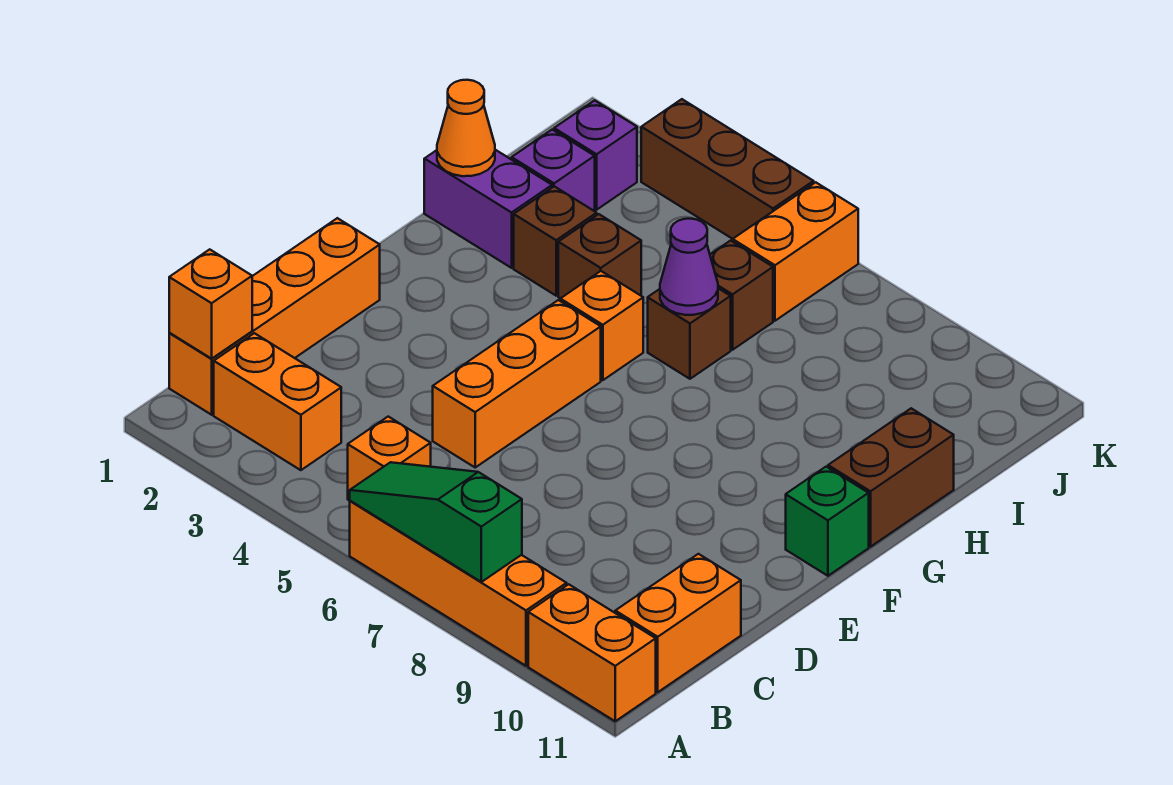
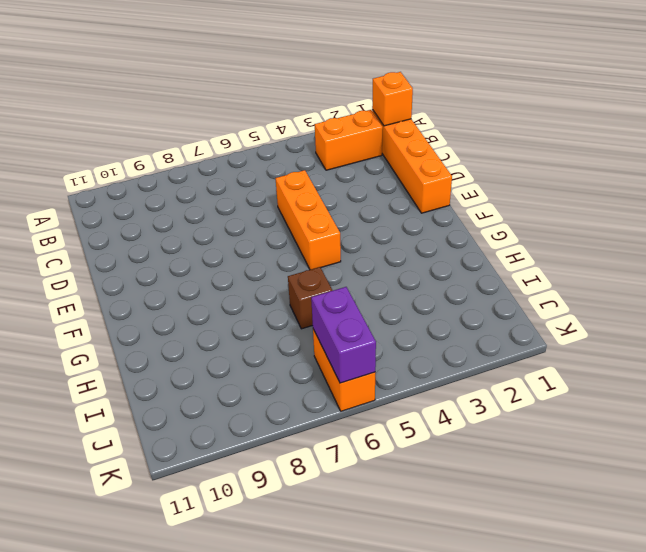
purple brick J6:K6 level 2 -> purple brick H1:H2 level 1
none -> orange brick A6:A9 level 1
none -> orange brick A10:A11 level 1
none -> orange brick B5 level 1

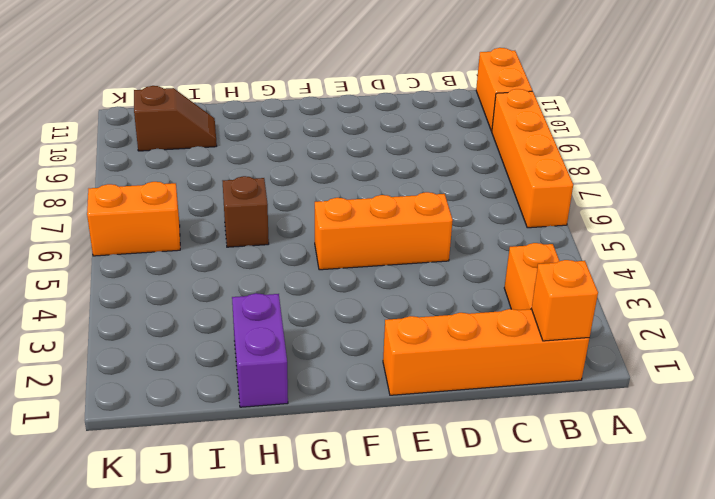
brown slope I10:J10 level 1 top J -> none
none -> orange brick B5 level 1
none -> orange brick B11:C11 level 1
none -> green brick F11 level 1

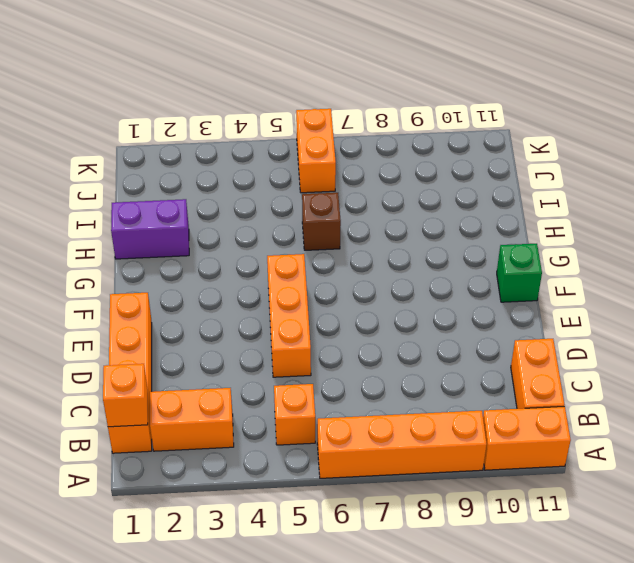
none -> orange brick G5 level 1
none -> brown brick G11:H11 level 1
none -> brown brick H3 level 1

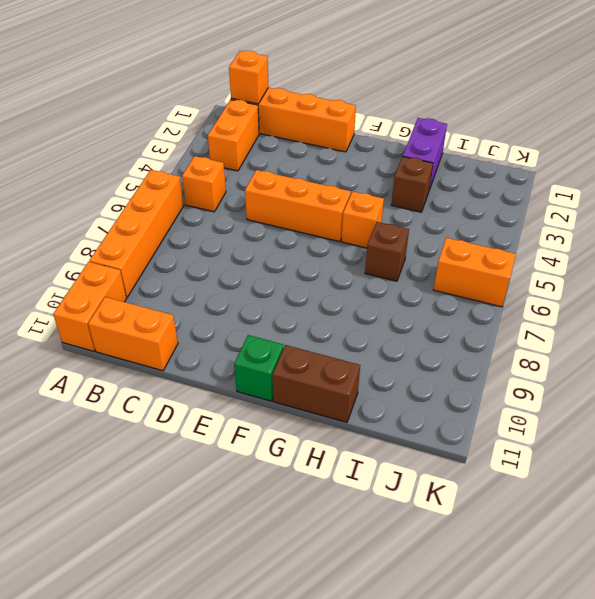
none -> brown brick H4 level 1
none -> purple brick I2 level 1
none -> brown brick I6 level 1

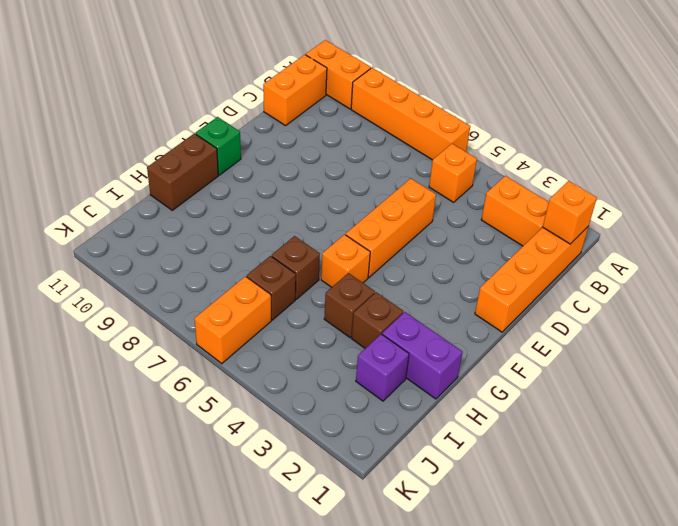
none -> purple brick J2 level 1
none -> brown brick K3:K5 level 1
none -> green slope A6:A8 level 2 top 8

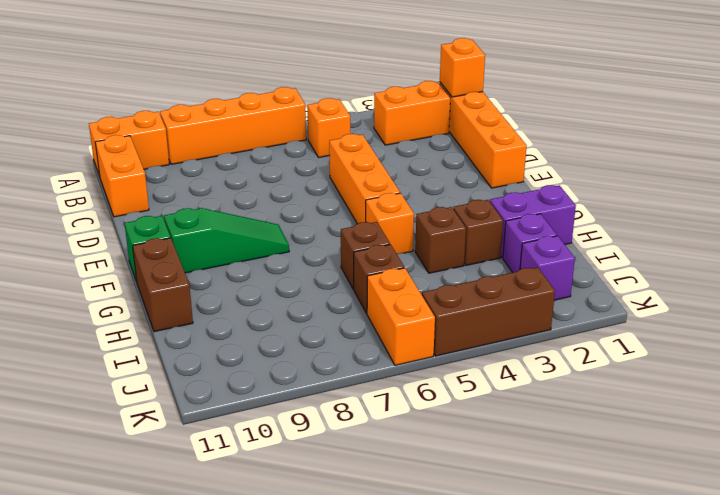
green slope F8:F10 level 1 top 10 -> green slope A6:A8 level 2 top 8
none -> orange cone H1 level 2
none -> purple cone H6 level 2

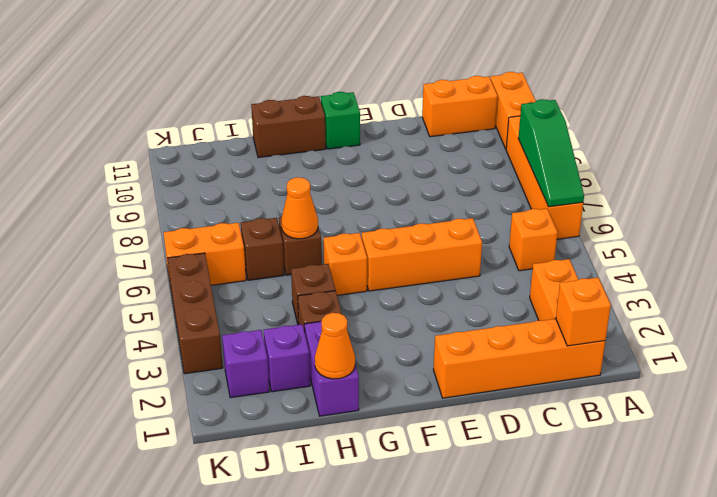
orange cone H6 level 2 -> purple cone H6 level 2

